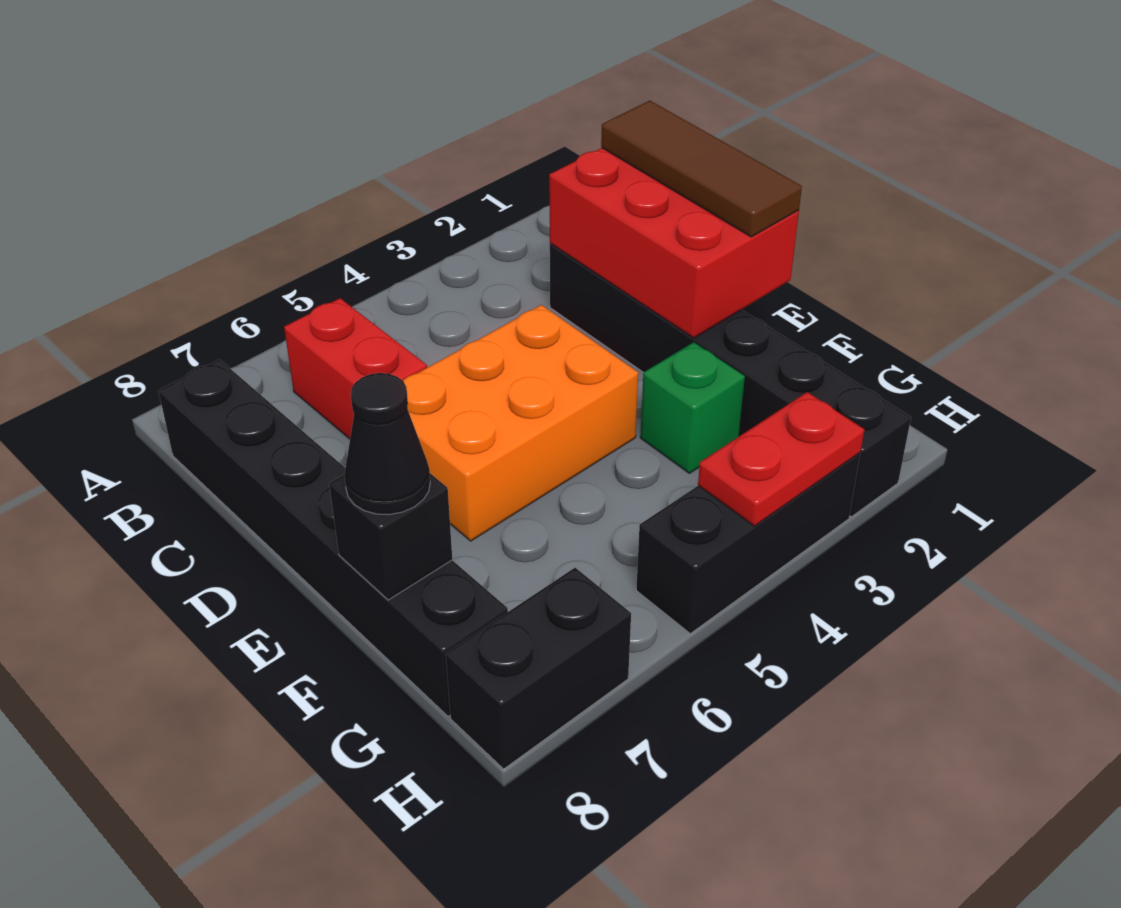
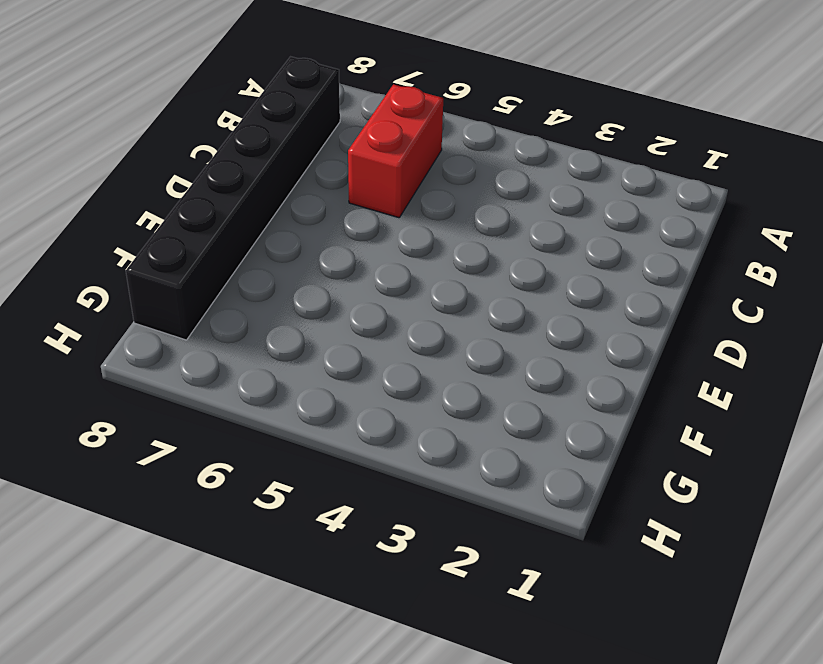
none -> black brick C2:H2 level 1
none -> orange brick D4:E6 level 1
none -> green brick F3 level 1

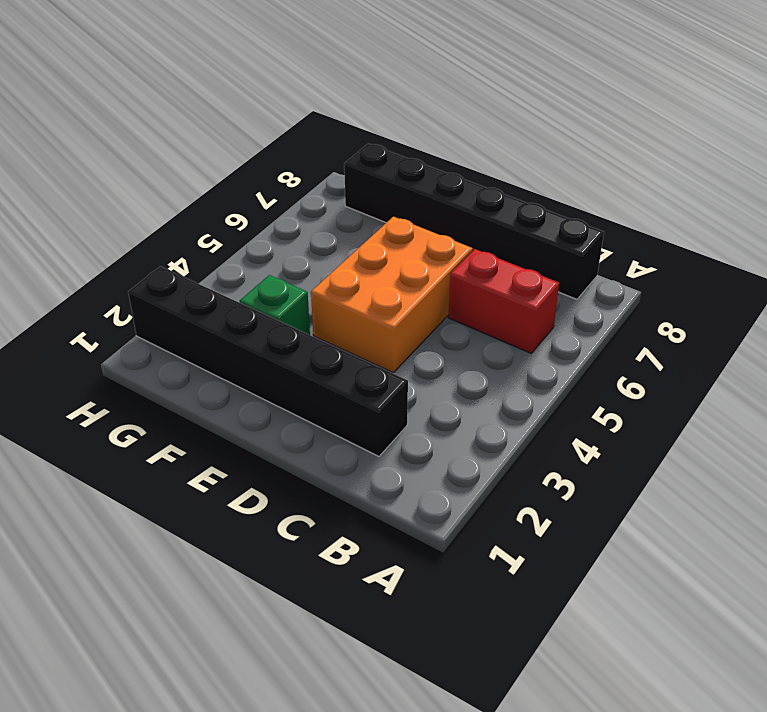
none -> black brick H3:H5 level 1
none -> black brick H7:H8 level 1
none -> red brick C1:E2 level 2

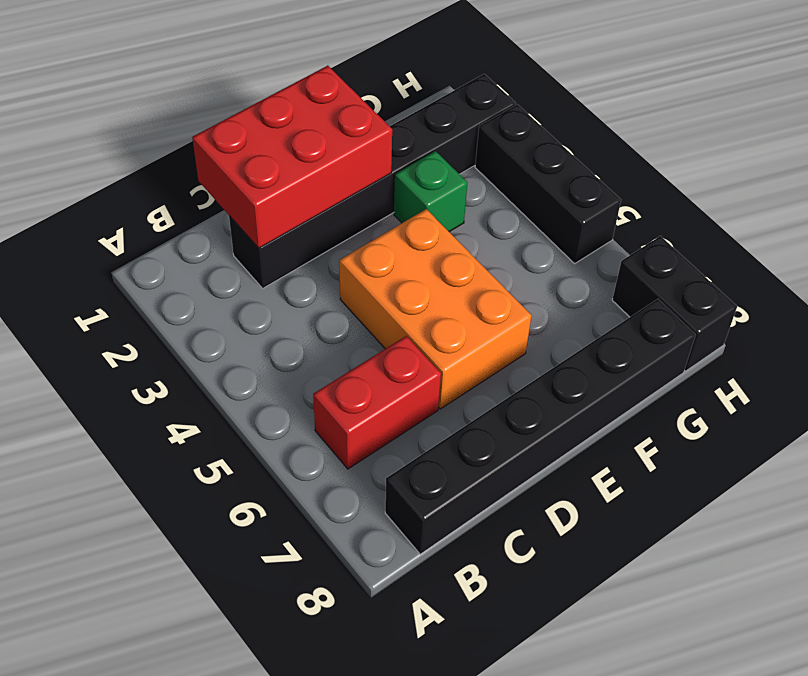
none -> black brick F8 level 2
none -> red plate H3:H4 level 2
none -> brown tile C1:E1 level 3

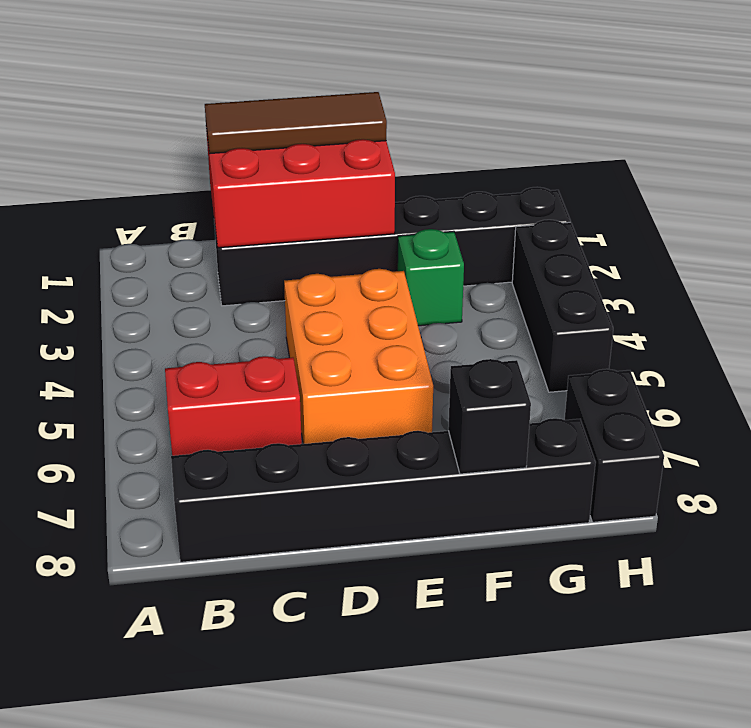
none -> red plate H3:H4 level 2
none -> black cone F8 level 3

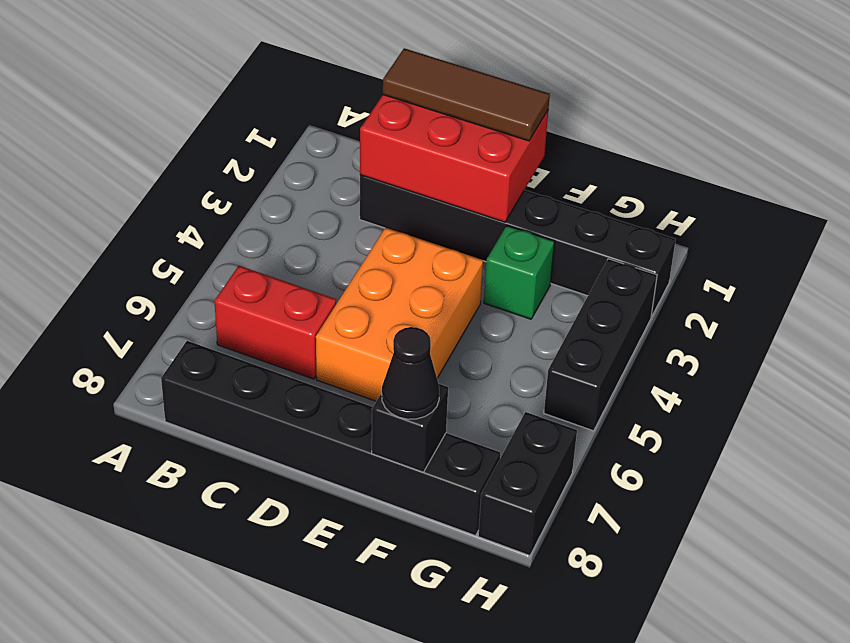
none -> red plate H3:H4 level 2

